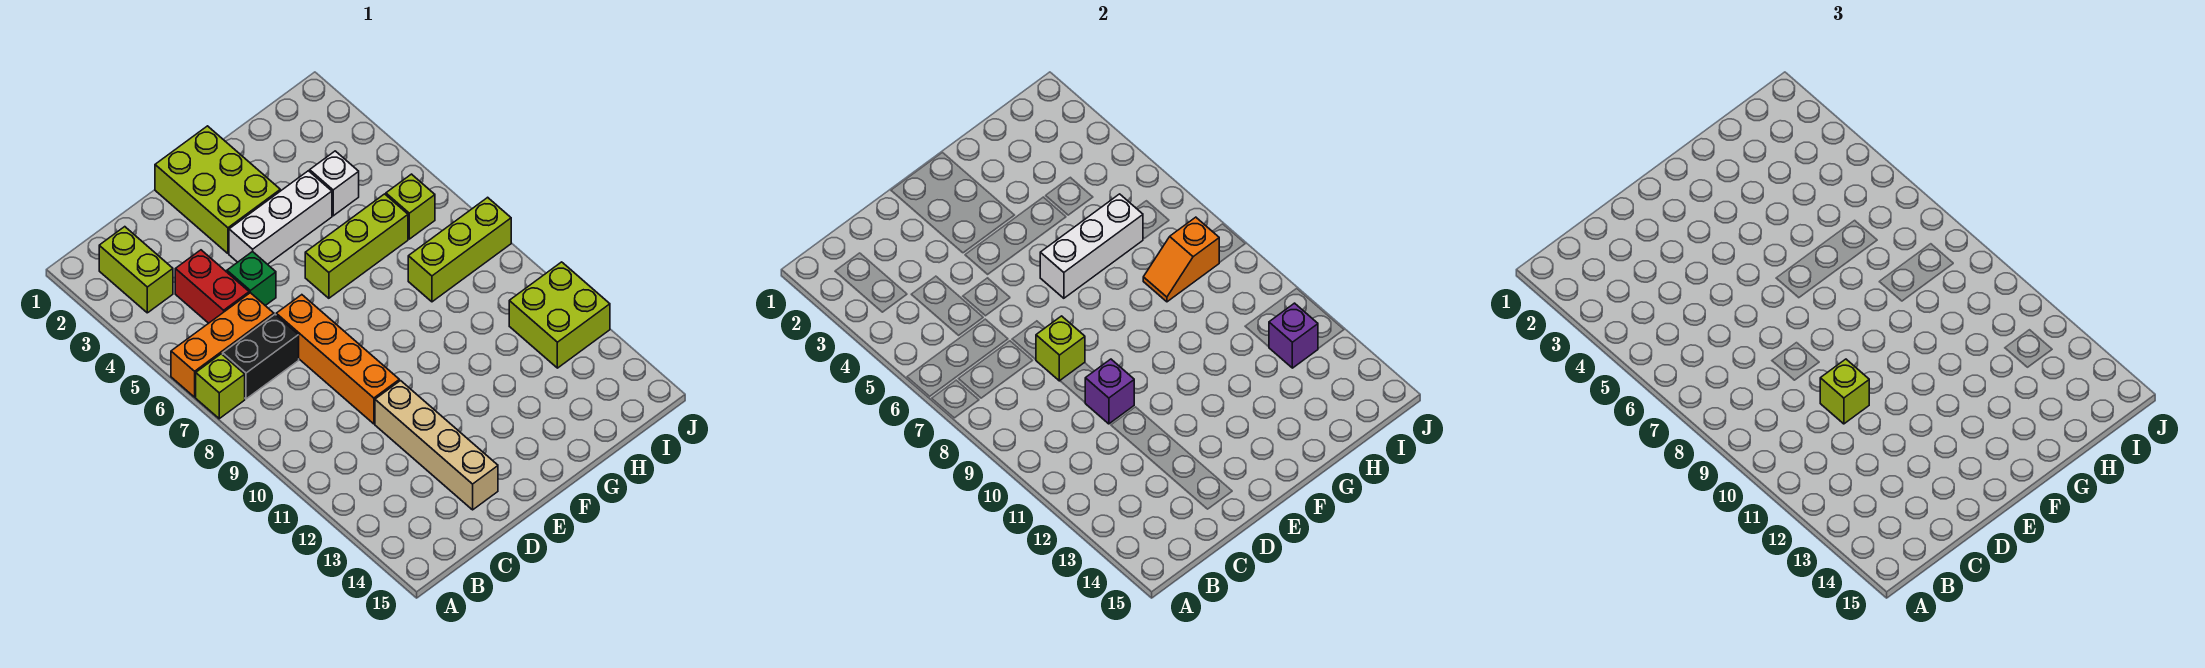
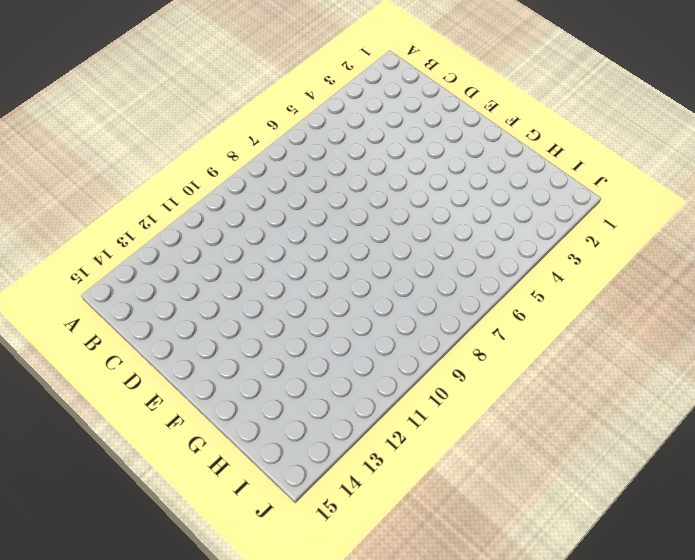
none -> orange brick A6:C6 level 1
none -> lime brick A7 level 1
none -> lime brick B2:B3 level 1

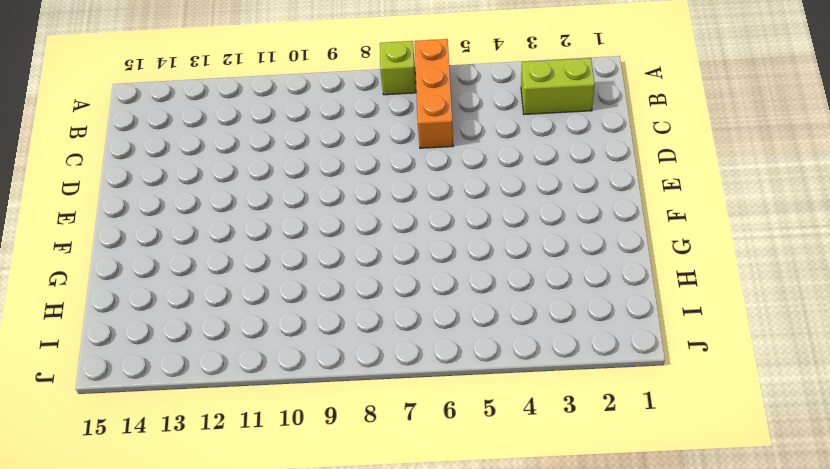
none -> black brick B7:C7 level 1
none -> red brick C4:C5 level 1
none -> green brick D5 level 1

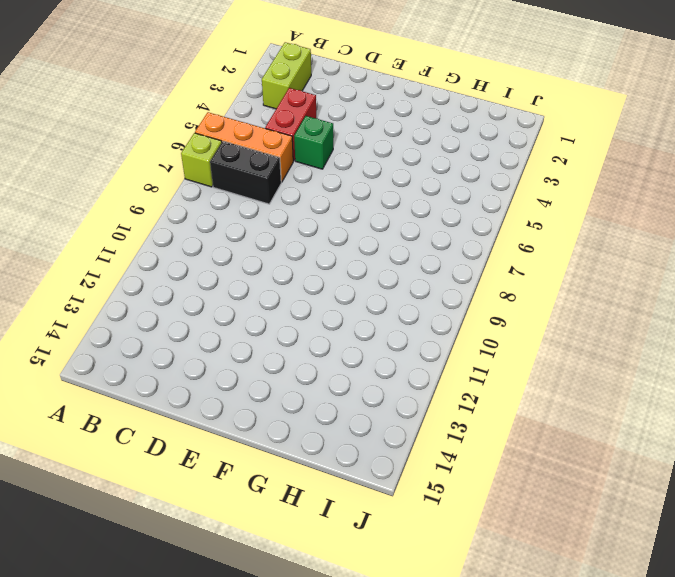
none -> orange brick D7:D10 level 1
none -> tan brick D11:D14 level 1
none -> lime brick E1:F3 level 1

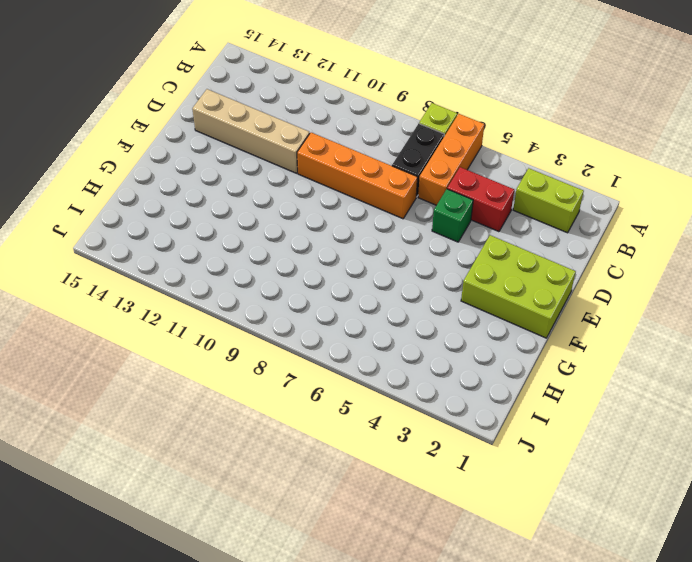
none -> white brick E4:G4 level 1
none -> lime brick F6:H6 level 1
none -> white brick H4 level 1

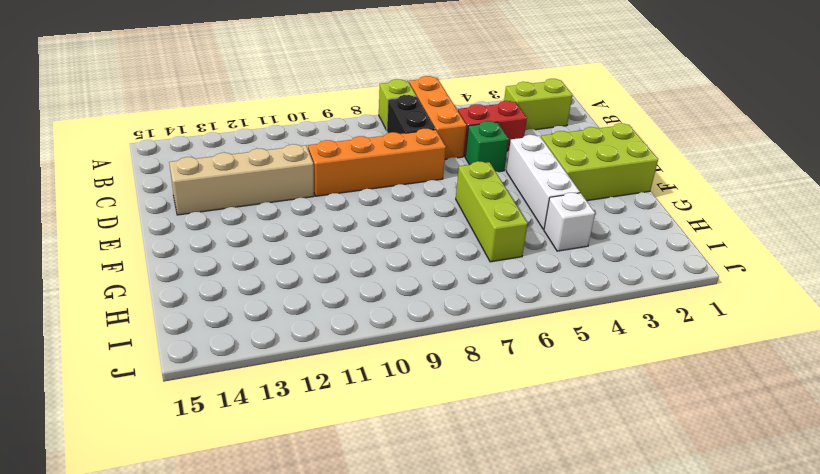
none -> lime brick H8:J8 level 1
none -> lime brick I6 level 1
none -> lime brick I11:J12 level 1

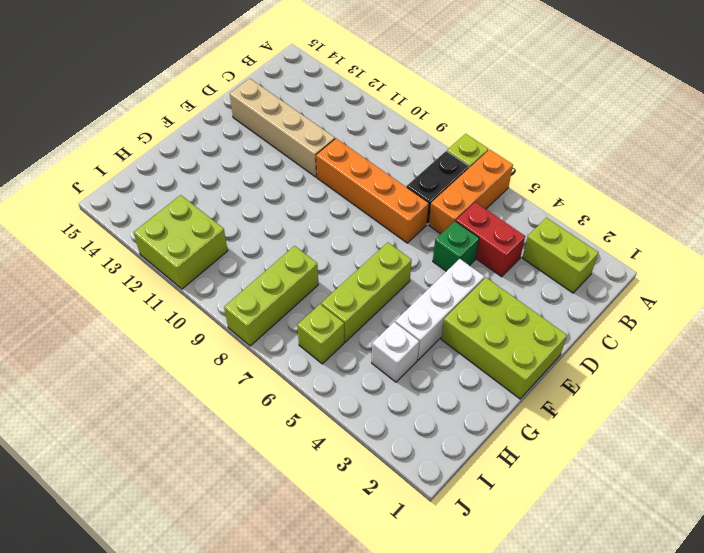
none -> lime brick D8 level 2
none -> purple brick D10 level 2
none -> white brick F6:H6 level 2

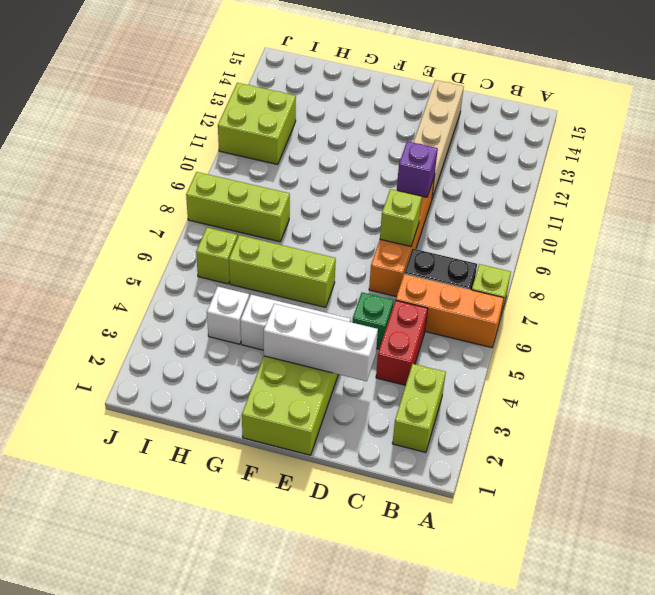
white brick D3:F3 level 2 -> white brick F6:H6 level 2
none -> orange slope H8:I8 level 2 top I
none -> purple brick I12 level 2
none -> lime brick D10 level 3

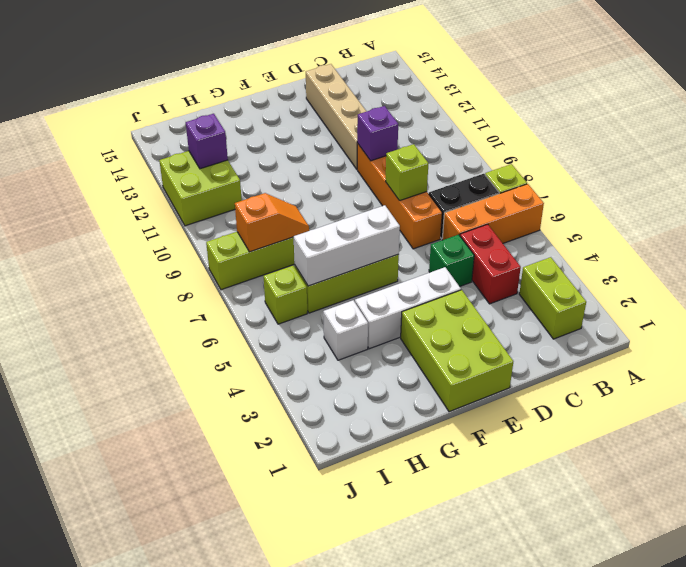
none -> lime brick D10 level 3

